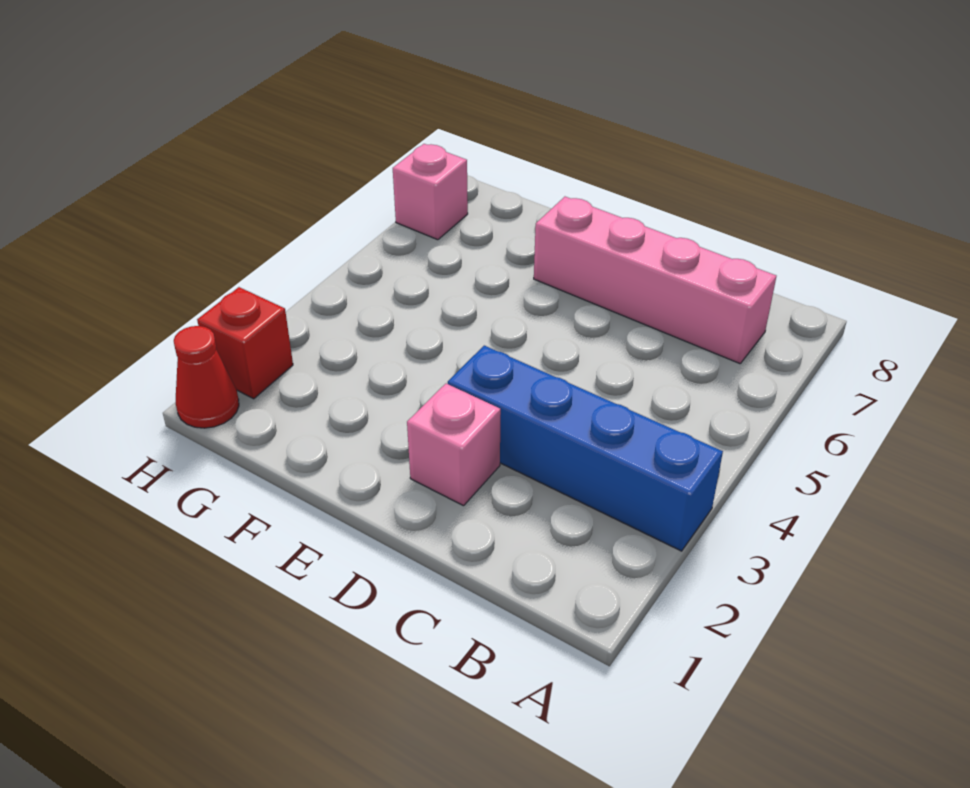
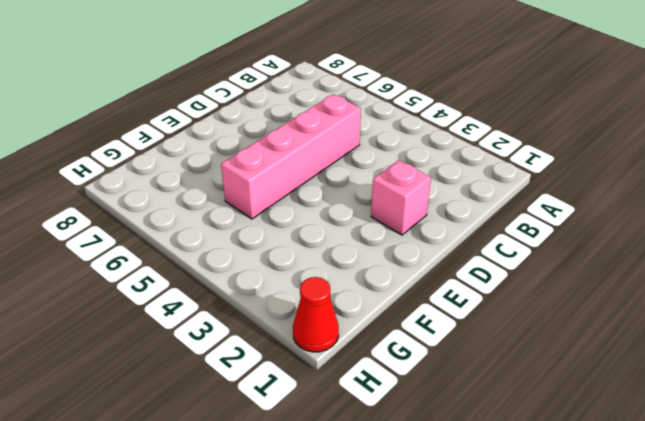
pink brick C5:F5 level 1 -> pink brick B7:E7 level 1
none -> blue brick A3:D3 level 1
none -> red brick H2 level 1

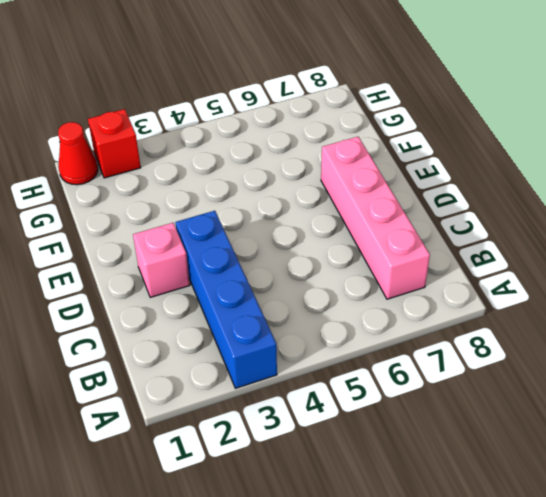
none -> pink brick H7 level 1

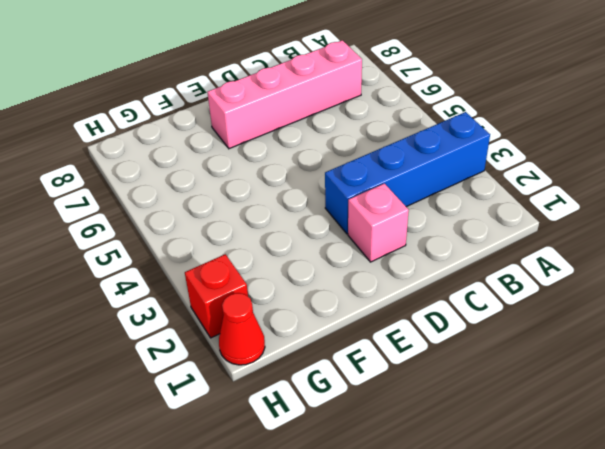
none -> pink brick H7 level 1

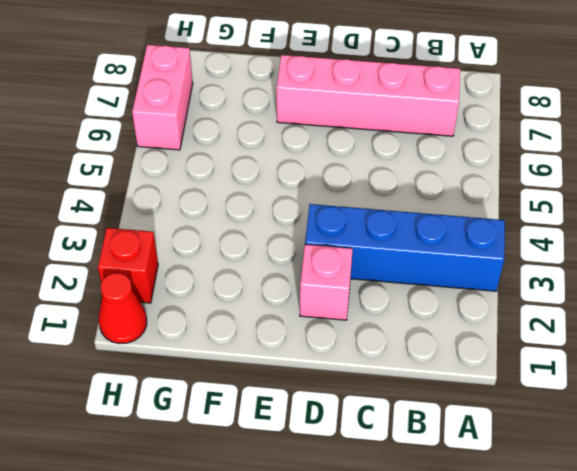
pink brick H6:H7 level 1 -> pink brick H7 level 1

